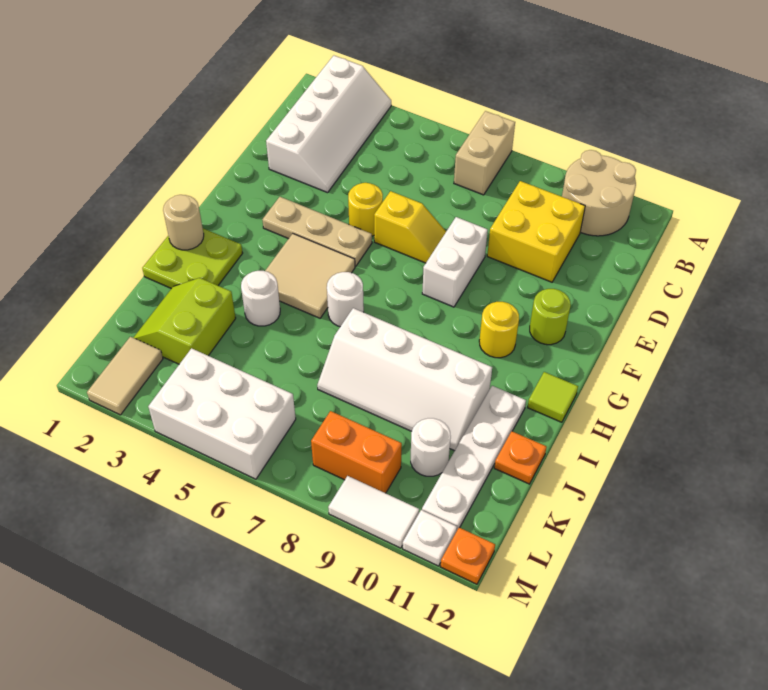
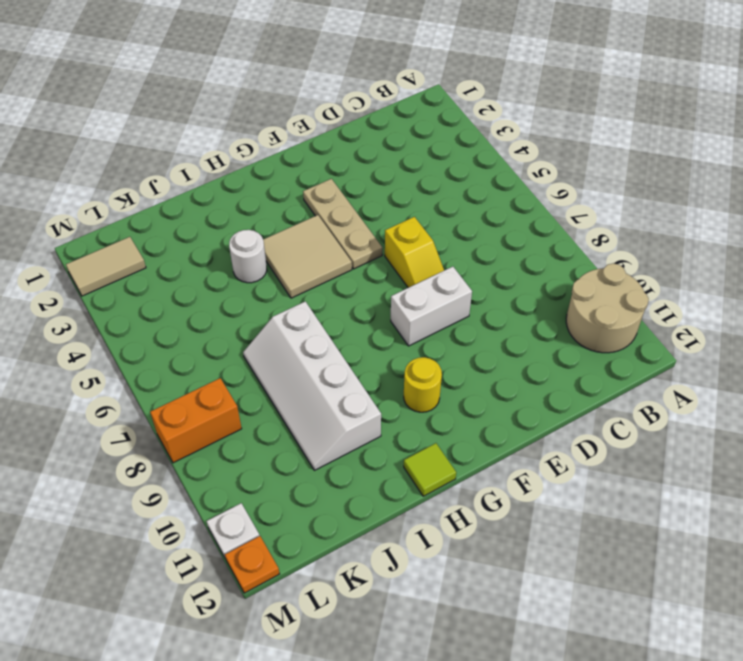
orange brick L8:M8 level 1 -> orange brick L8:L9 level 1
none -> white slope A2:D3 level 1 top 2
none -> tan brick A7:B7 level 1
none -> yellow brick C9:D10 level 1

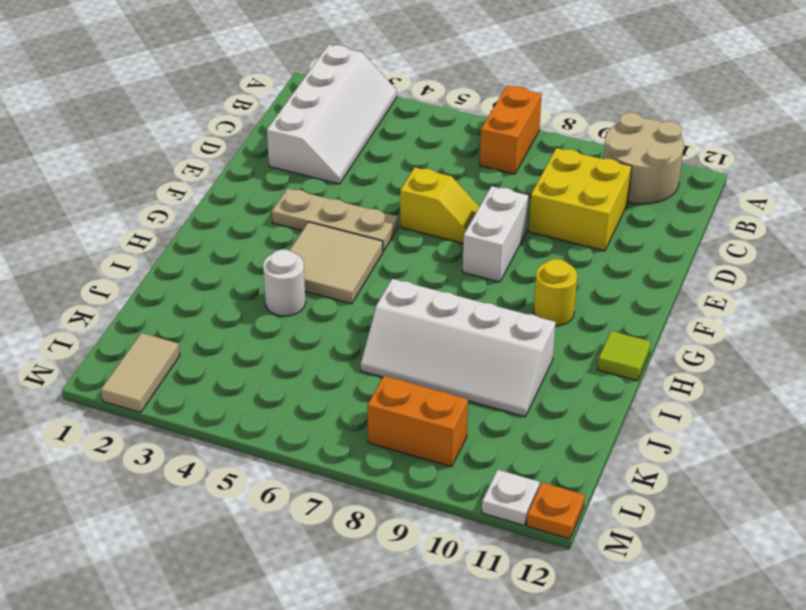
orange brick A7:B7 level 1 -> tan brick A7:B7 level 1
none -> yellow round brick E5 level 1
none -> lime round brick F11 level 1
none -> lime plate H1:I2 level 1

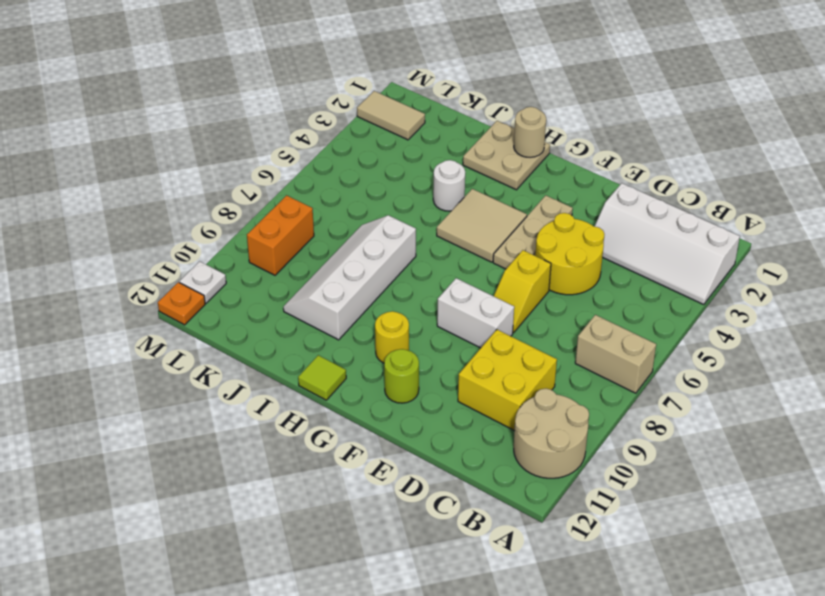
yellow round brick D4:E5 level 1 -> yellow round brick E5 level 1
tan plate H1:I2 level 1 -> lime plate H1:I2 level 1
none -> white round brick H6 level 1
none -> white plate I11:L11 level 1
none -> lime slope J2:K3 level 1 top 3

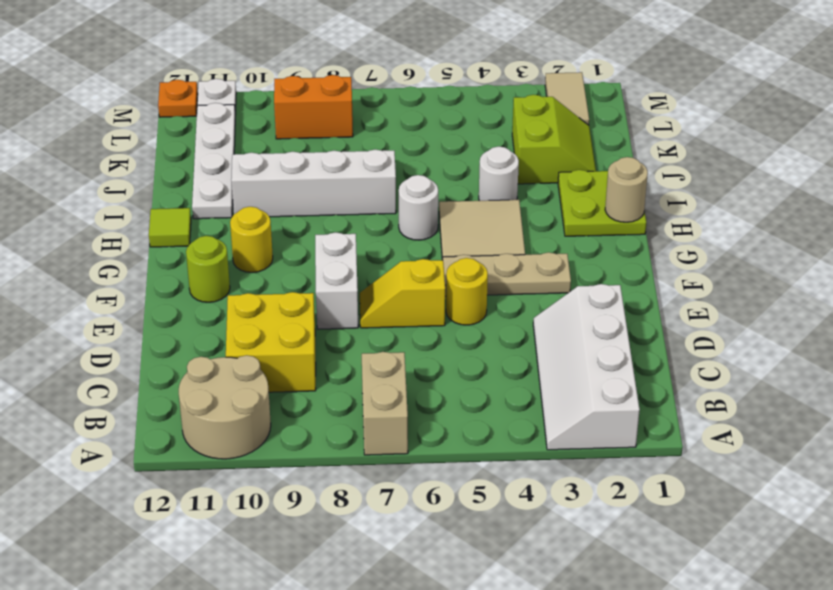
none -> orange plate J12 level 1
none -> white round brick K10 level 1
none -> white brick L4:M6 level 1

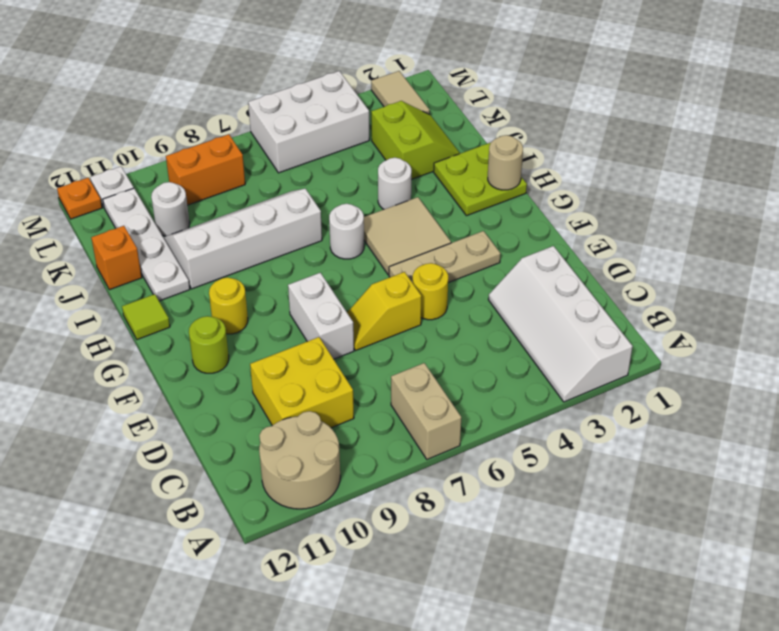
orange brick J12 level 1 -> orange plate J12 level 1
none -> white tile M9:M10 level 1

